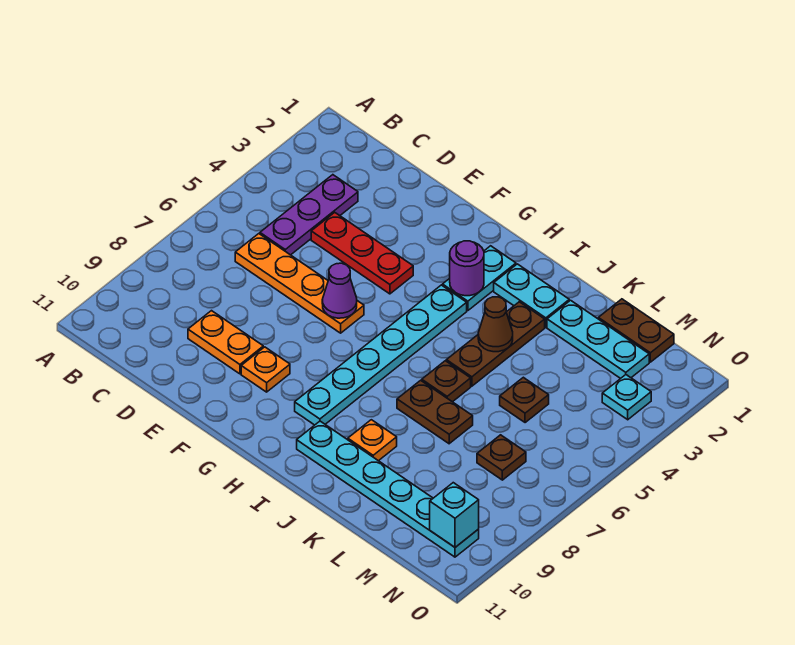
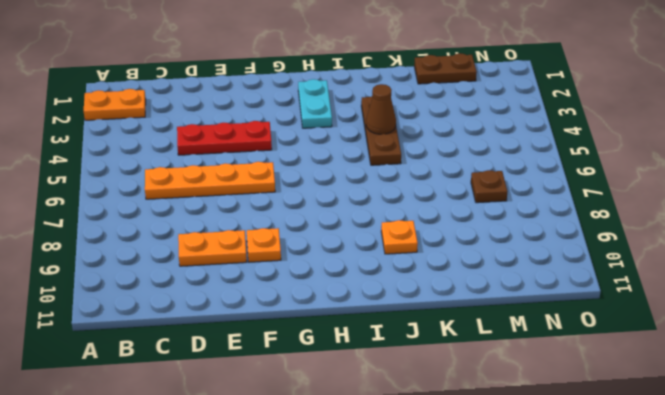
orange plate A2:B2 level 1 -> none
none -> purple plate C3:C5 level 1
none -> cyan plate H4:H9 level 1
none -> cyan plate I2:J2 level 1

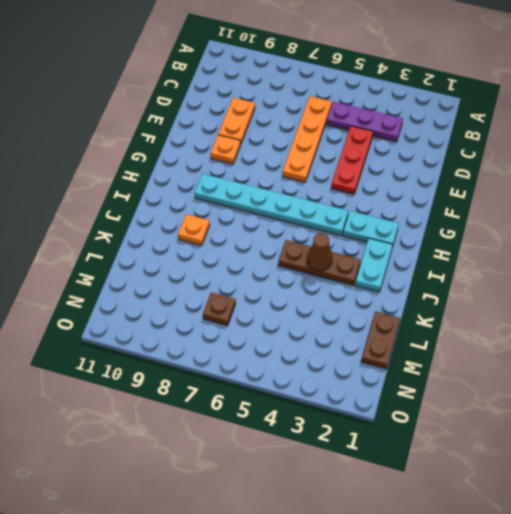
none -> cyan plate I10:N10 level 1
none -> brown plate J6 level 1
none -> brown plate J7:K7 level 1

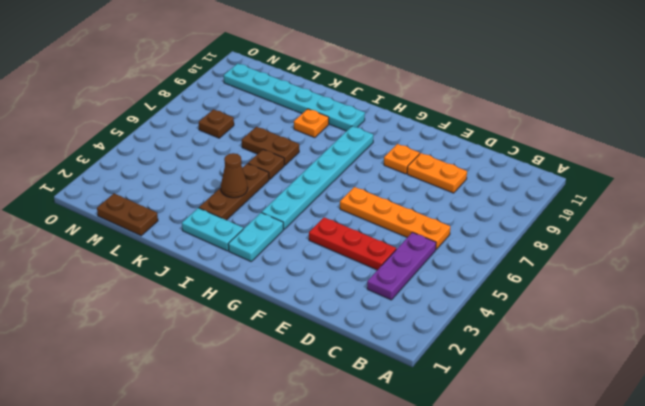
none -> cyan plate K2:M2 level 1
none -> brown plate L5 level 1
none -> cyan plate N3 level 1

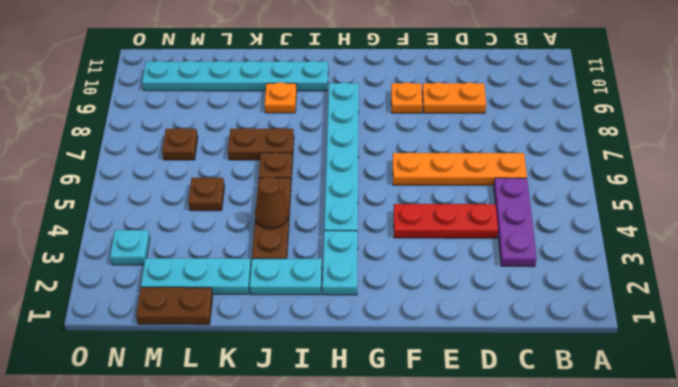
none -> purple cone F6 level 2
none -> purple round brick H3 level 2
none -> cyan brick N10 level 2

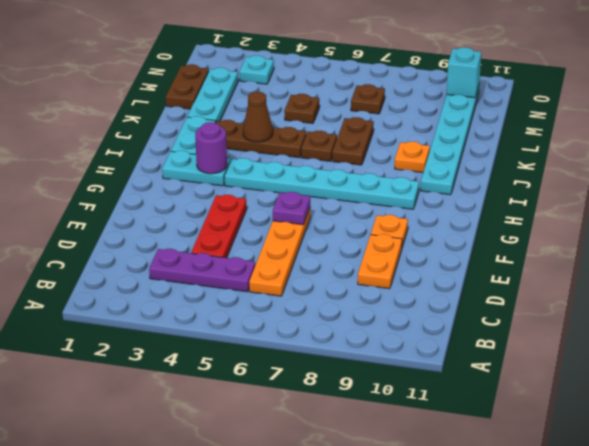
purple plate F6 level 2 -> purple cone F6 level 2

